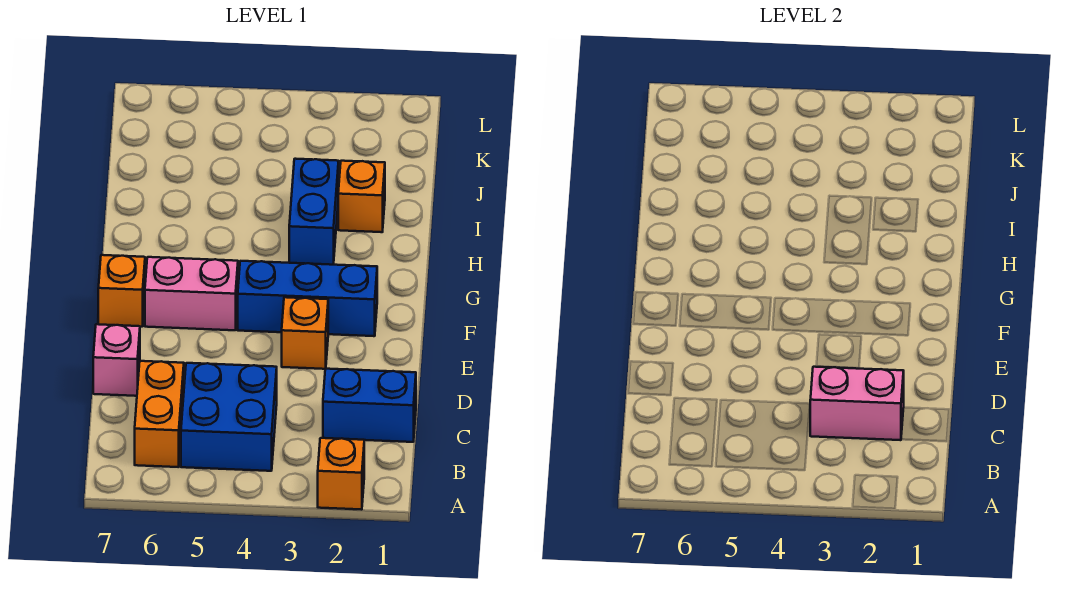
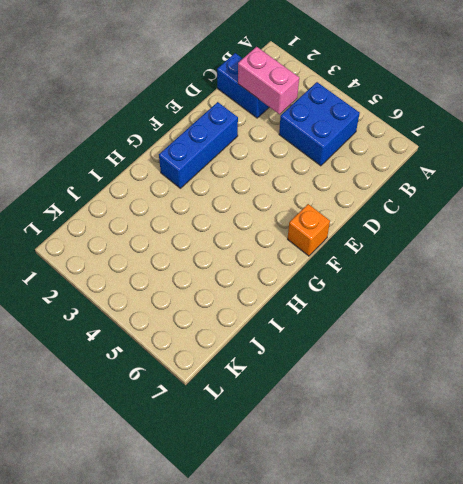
blue brick E2:G2 level 1 -> blue brick F2:F4 level 1
none -> orange brick A2 level 1
none -> orange brick B6:C6 level 1
none -> pink brick D7 level 1

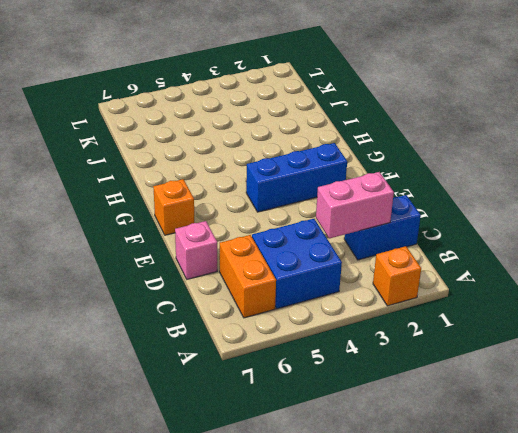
none -> orange brick E3 level 1
none -> pink brick F5:F6 level 1
none -> blue brick H3:I3 level 1

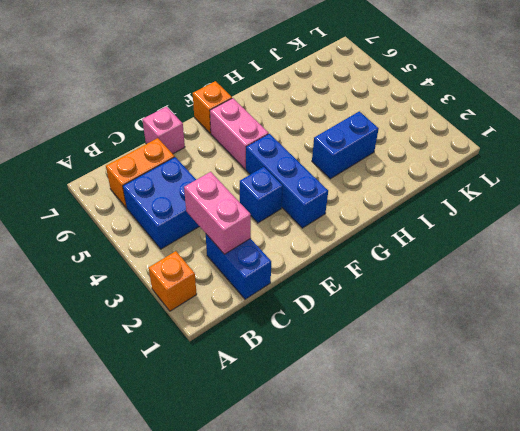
blue brick E3 level 1 -> orange brick E3 level 1
none -> orange brick I2 level 1

